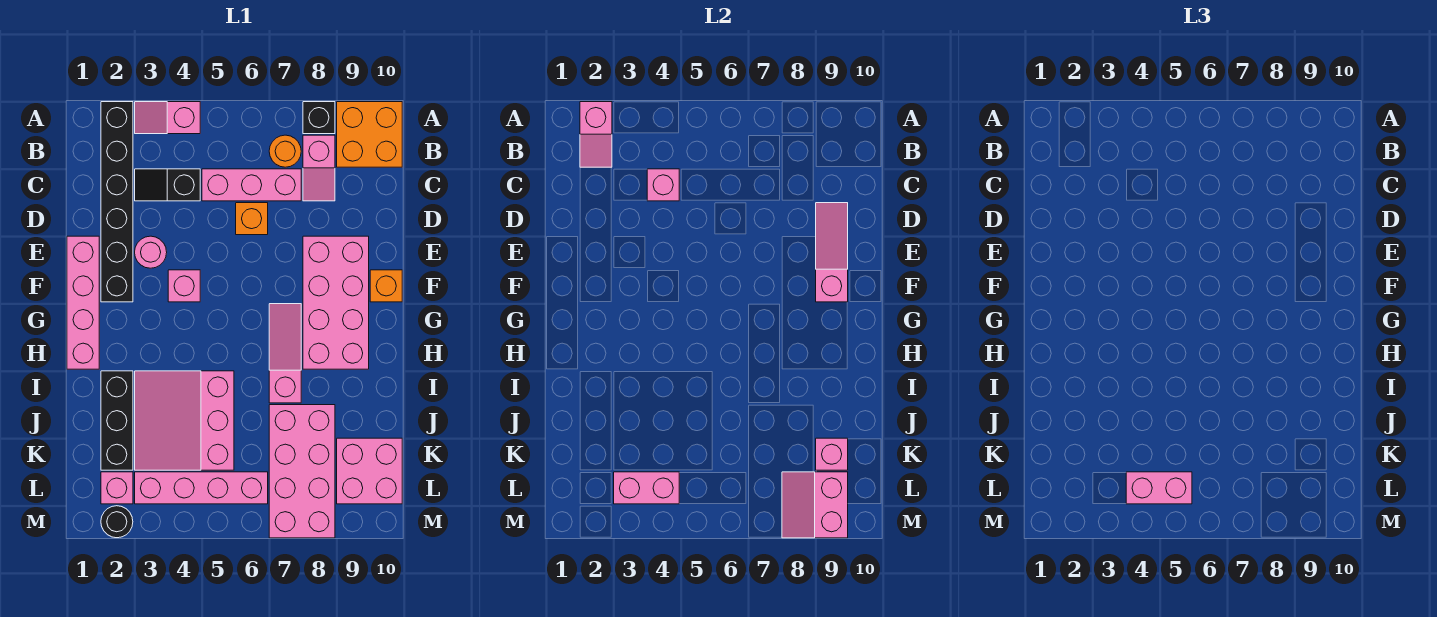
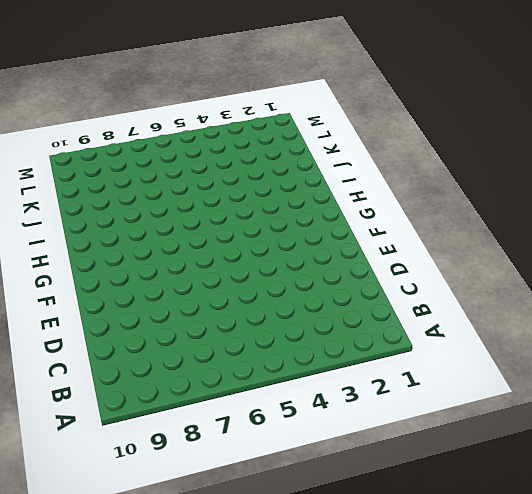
none -> black brick A2:F2 level 1
none -> pink slope A3:A4 level 1 top 4
none -> black brick A8 level 1

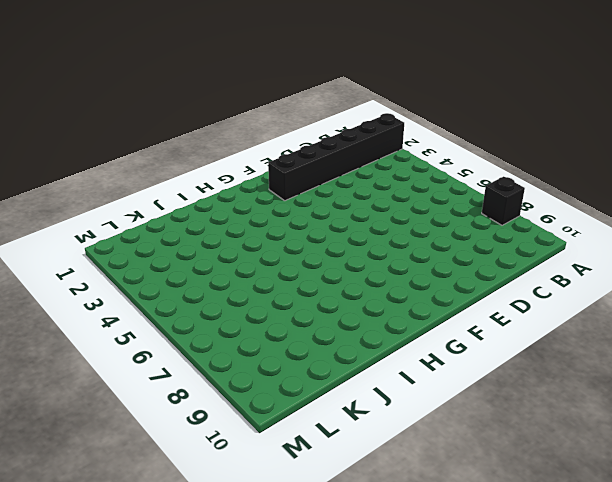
none -> pink slope A3:A4 level 1 top 4
none -> orange brick A9:B10 level 1
none -> orange round brick B7 level 1

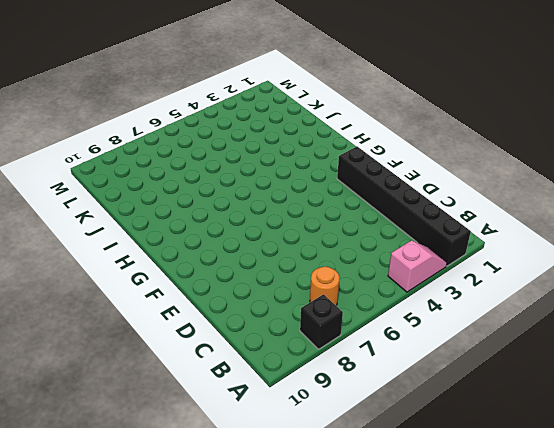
none -> orange brick A9:B10 level 1
none -> pink slope B8:C8 level 1 top B
none -> black slope C3:C4 level 1 top 4

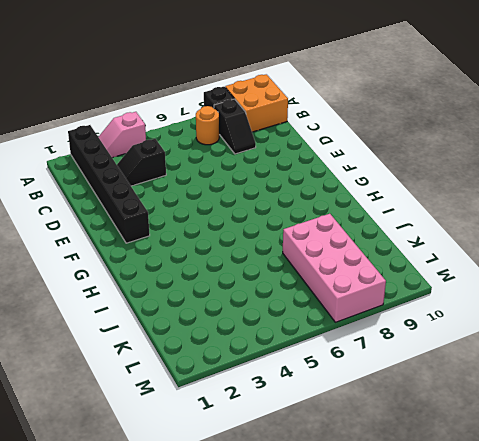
black slope B8:C8 level 1 top B -> pink slope B8:C8 level 1 top B
none -> pink brick C5:C7 level 1
none -> orange brick D6 level 1
none -> pink brick E1:H1 level 1

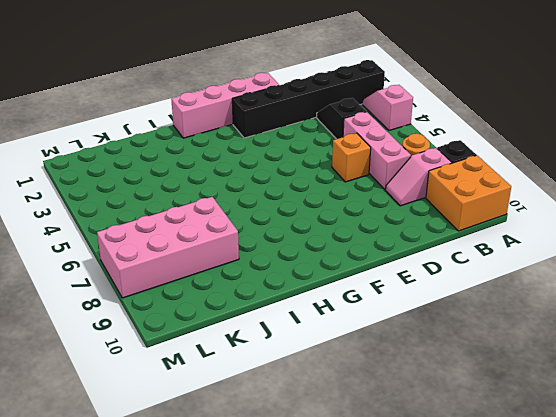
none -> pink round brick E3 level 1
none -> pink brick E8:H9 level 1
none -> pink brick F4 level 1

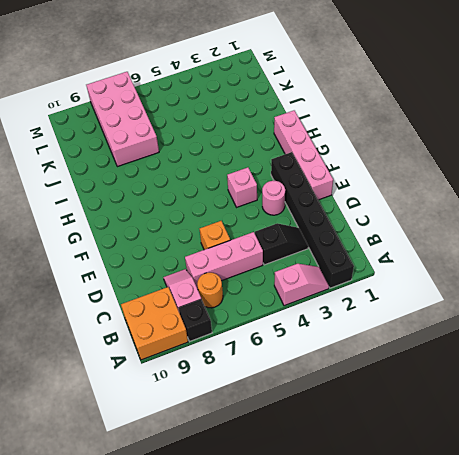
none -> pink brick E8:H9 level 1
none -> orange brick F10 level 1
none -> pink slope G7:I7 level 1 top I

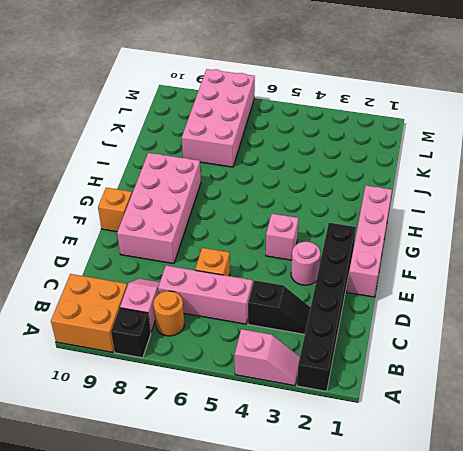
none -> pink slope G7:I7 level 1 top I
none -> black brick I2:K2 level 1
none -> pink slope I3:K5 level 1 top 5

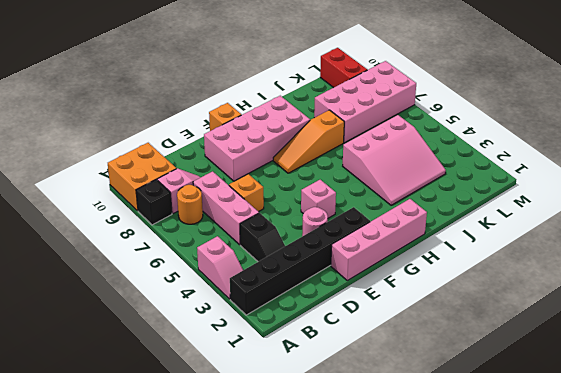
orange slope G7:I7 level 1 top I -> pink slope G7:I7 level 1 top I
red brick L9:L10 level 1 -> pink brick K9:L10 level 1
none -> black brick I2:K2 level 1
none -> pink brick L2 level 1
none -> pink brick L3:L6 level 1

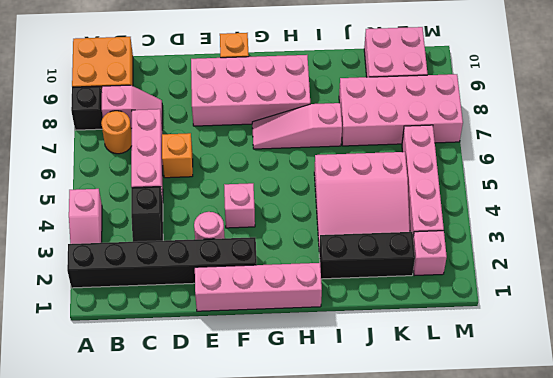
none -> black round brick M2 level 1
none -> pink slope A2:B2 level 2 top A
none -> pink brick C4 level 2

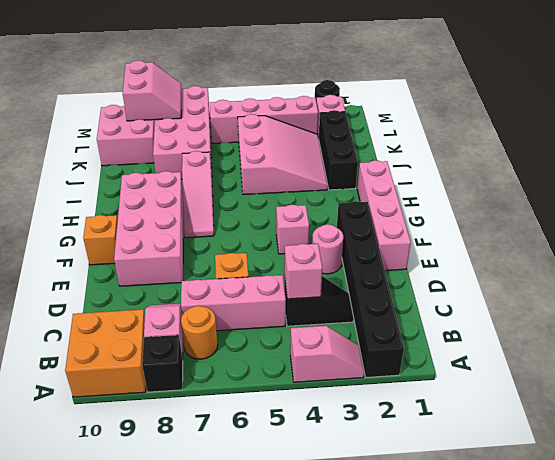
none -> pink slope A2:B2 level 2 top A
none -> pink slope D9:F9 level 2 top F
none -> pink brick K9 level 2

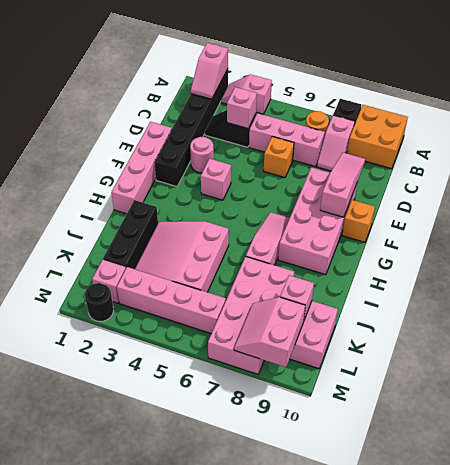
none -> pink brick L3:L4 level 2
none -> pink brick L4:L5 level 3

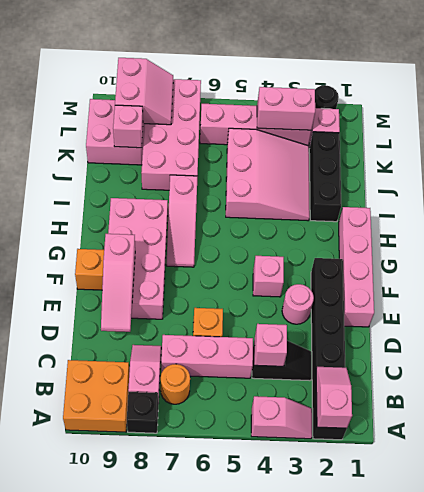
none -> pink brick L4:L5 level 3

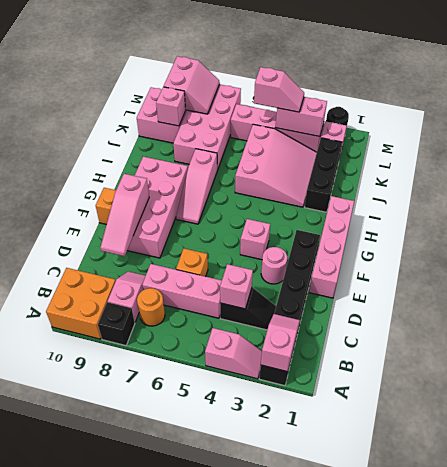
pink slope L4:L5 level 3 top 5 -> pink brick L4:L5 level 3

